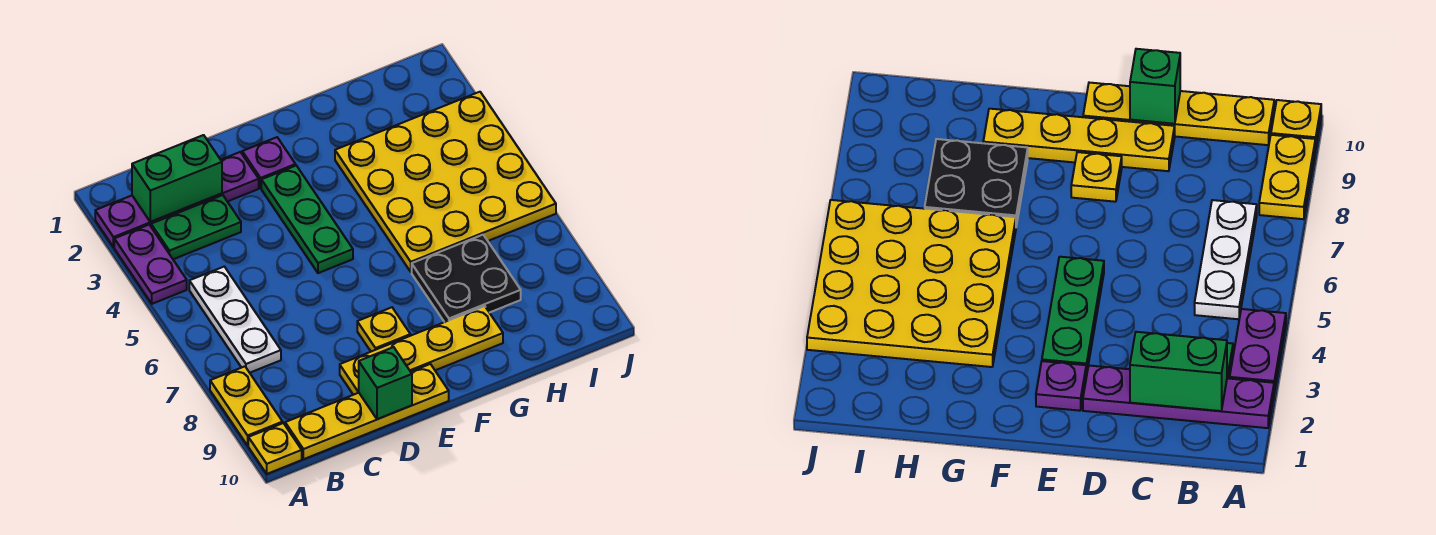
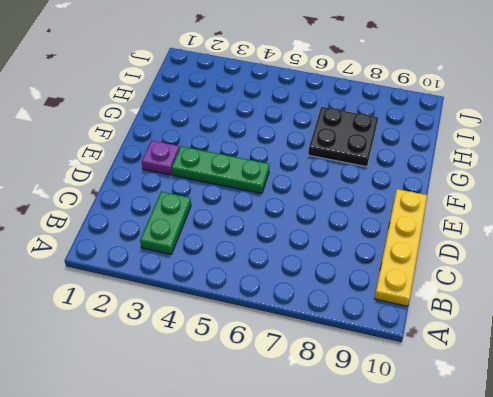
none -> purple plate A2:D2 level 1
none -> purple plate A3:A4 level 1
none -> yellow plate A8:A9 level 1

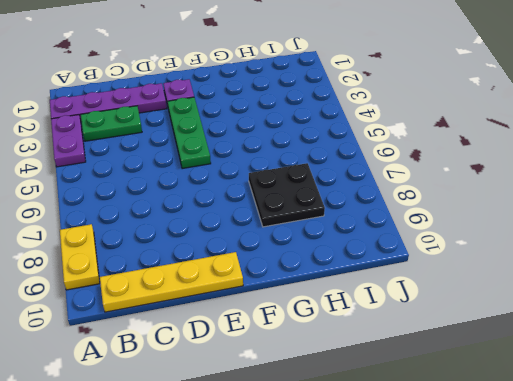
none -> yellow plate A10 level 1
none -> white plate B5:B7 level 1
none -> yellow plate D9:G9 level 1

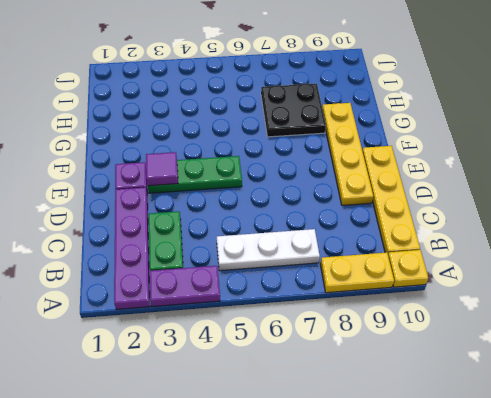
purple tile E3 level 2 -> none
none -> yellow plate E8 level 1
none -> yellow plate G3:J6 level 1
none -> green brick B2:C2 level 2

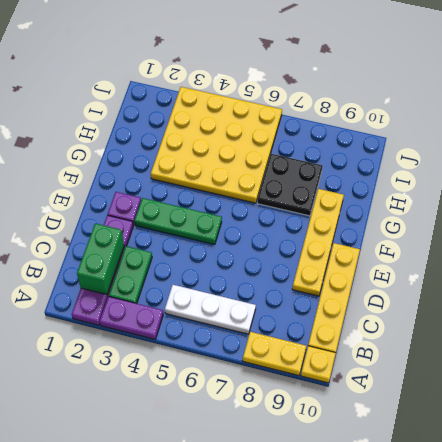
none -> yellow plate E8 level 1
none -> green brick D10 level 2

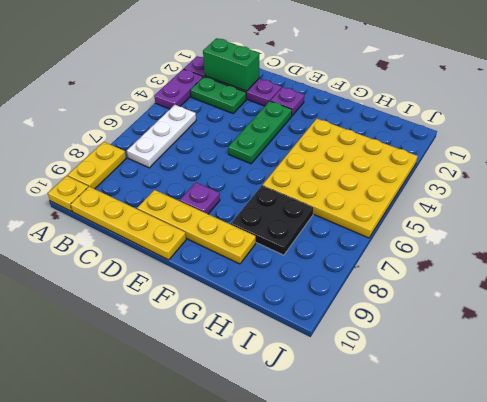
purple plate E8 level 1 -> yellow plate E8 level 1
none -> green brick D10 level 2

